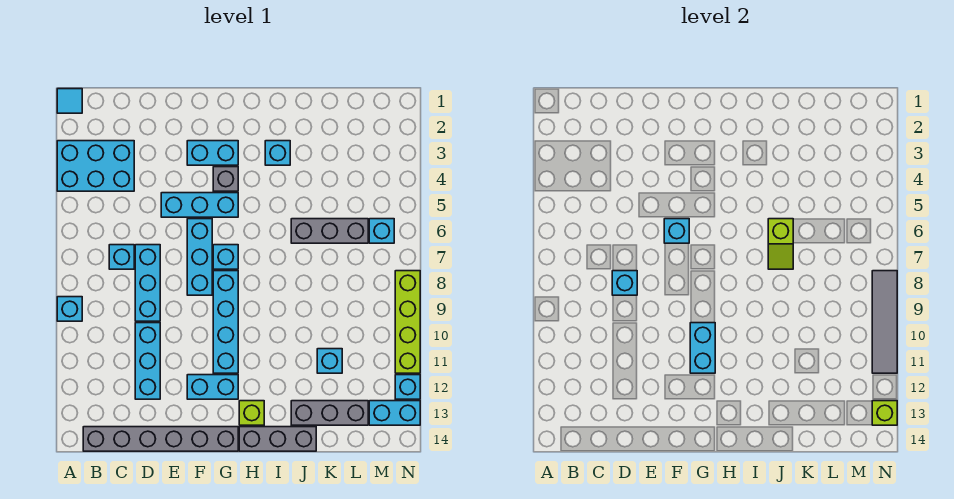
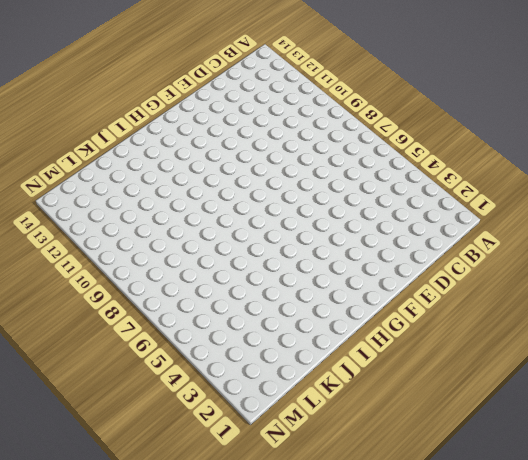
none -> cyan tile A1 level 1
none -> cyan brick A3:C4 level 1
none -> cyan brick A9 level 1
none -> grey brick B14:G14 level 1

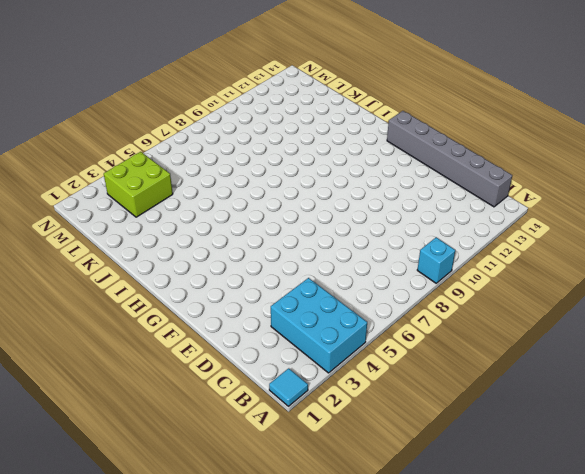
lime brick L3:M4 level 1 -> none
none -> cyan brick C7 level 1
none -> cyan brick D7:D9 level 1
none -> cyan brick D10:D12 level 1
none -> cyan brick E5:G5 level 1

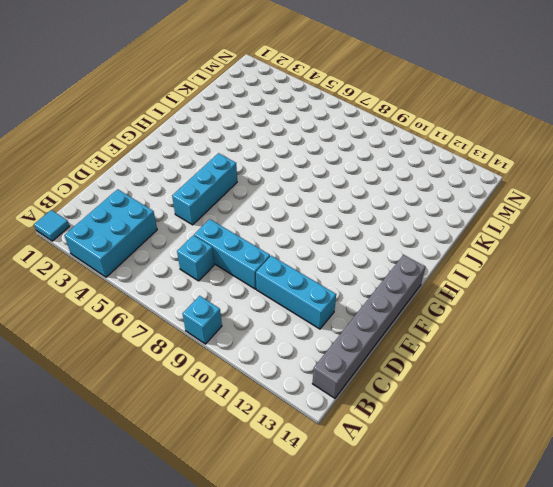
none -> cyan brick F3:G3 level 1
none -> cyan brick F6:F8 level 1
none -> cyan brick F12:G12 level 1
none -> grey brick G4 level 1

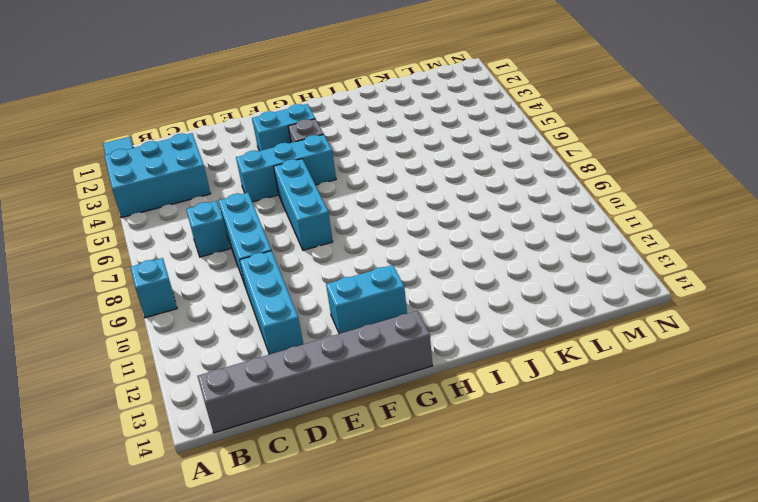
none -> cyan brick G7 level 1
none -> cyan brick G8:G11 level 1
none -> lime brick H13 level 1
none -> grey brick H14:J14 level 1

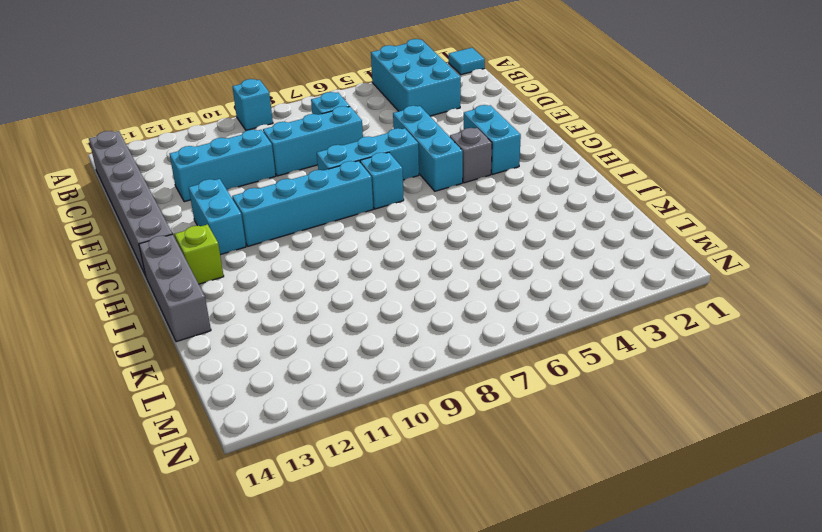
none -> cyan brick I3 level 1
none -> grey brick J6:L6 level 1
none -> grey brick J13:L13 level 1
none -> cyan brick K11 level 1

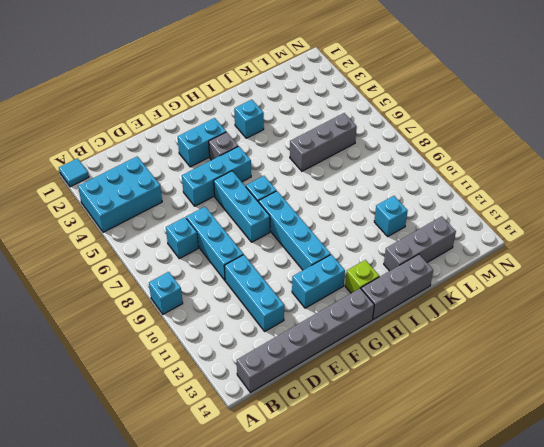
none -> cyan brick M6 level 1
none -> cyan brick M13:N13 level 1
none -> lime brick N8:N11 level 1
none -> cyan brick N12 level 1

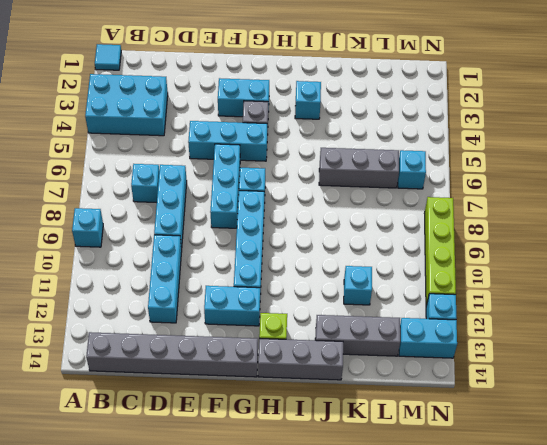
none -> cyan brick D8 level 2
none -> cyan brick F6 level 2
none -> cyan brick G10:G11 level 2
none -> lime slope J6:J7 level 2 top 6

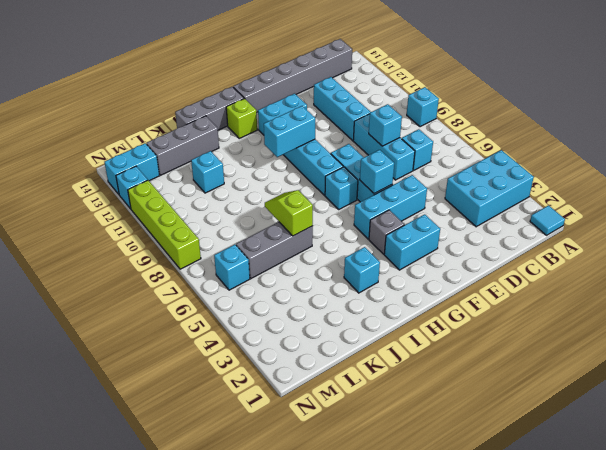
cyan brick G10:H10 level 2 -> cyan brick G10:G11 level 2
none -> grey tile N8:N11 level 2
none -> lime brick N13 level 2

